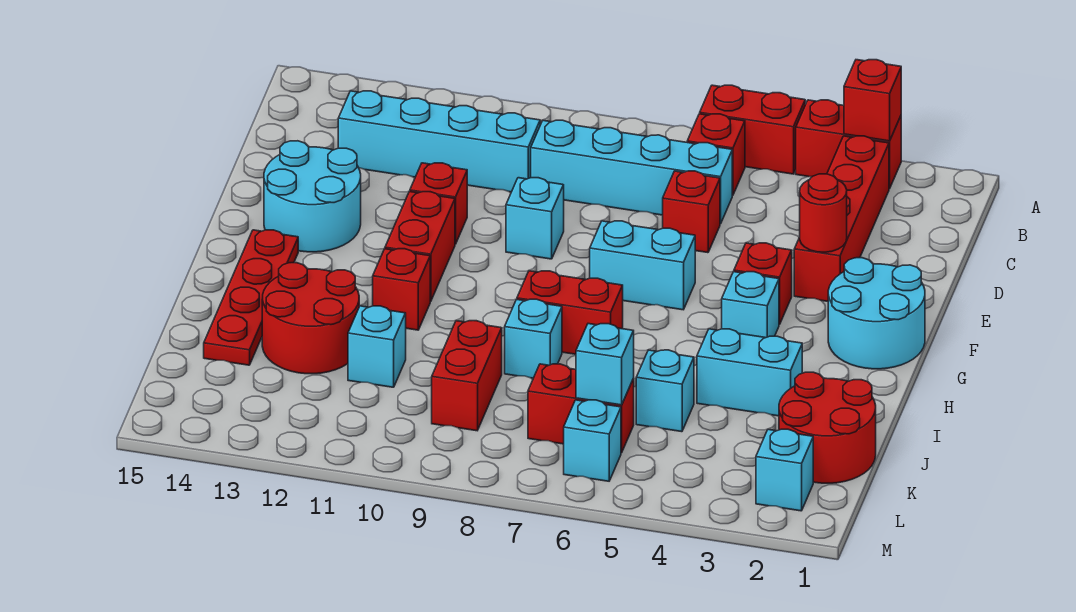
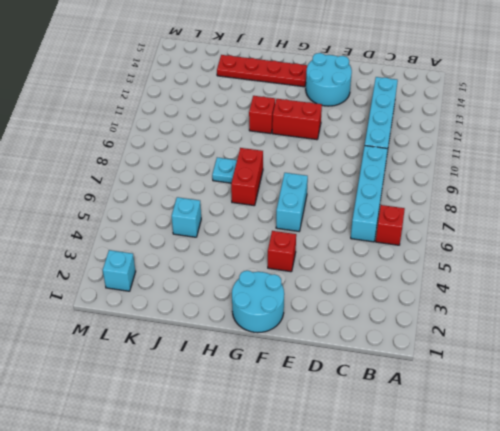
cyan plate I8 level 1 -> cyan brick I8 level 1
none -> red brick A3:A4 level 1
none -> red brick A5:A6 level 1
none -> red brick B3:E3 level 1
none -> red brick D6 level 1

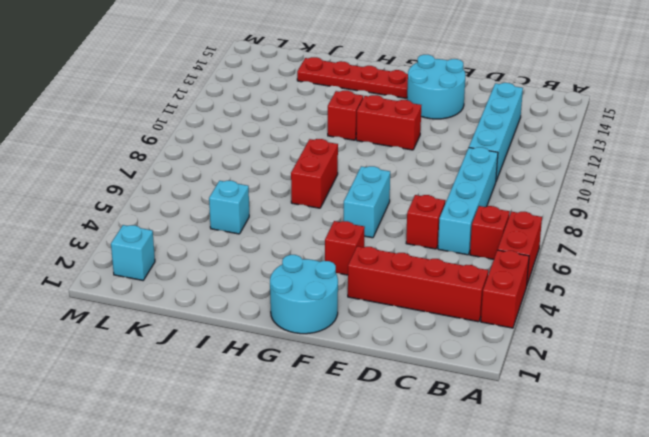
none -> cyan brick E9 level 1
none -> red brick E11 level 1
none -> cyan brick G4 level 1
none -> cyan brick I3:I4 level 1

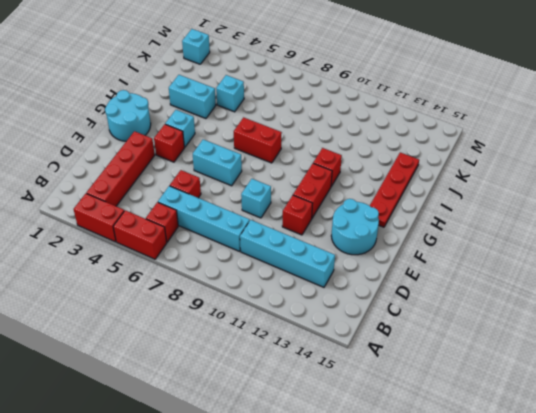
none -> cyan brick I8 level 1
none -> red round brick I12:J13 level 1
none -> red round brick J1:K2 level 1
none -> red brick J9:K9 level 1

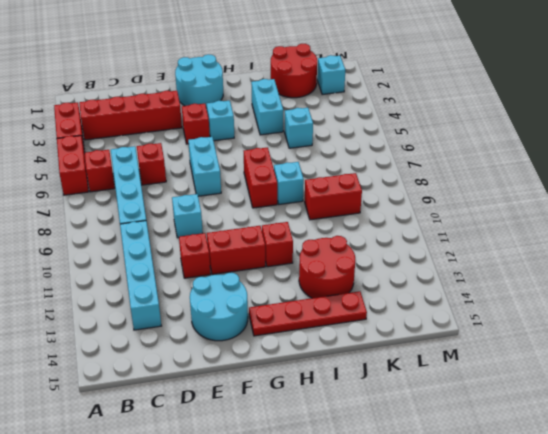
none -> cyan brick J11 level 1
none -> red brick K6:K7 level 1
none -> cyan brick L6 level 1
none -> red brick A3 level 2

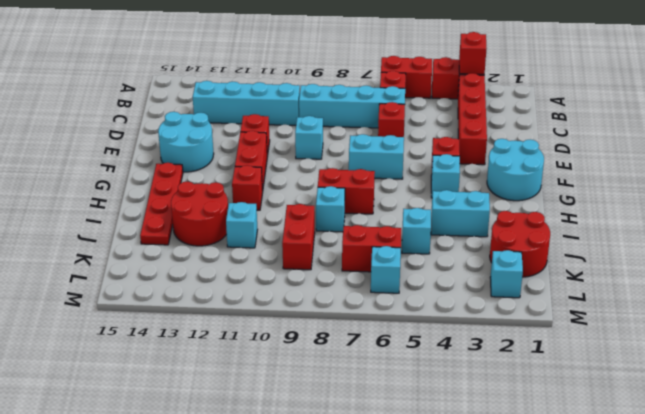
none -> red round brick E3 level 2
none -> cyan brick K6 level 2

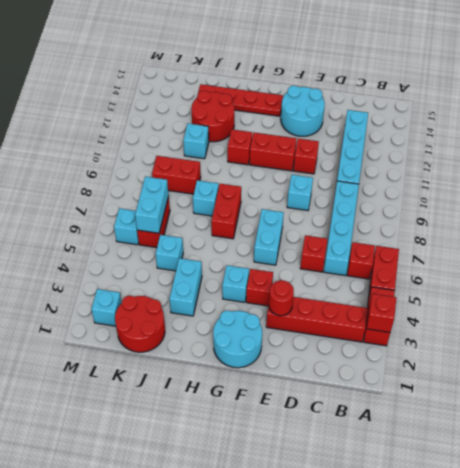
cyan brick K6:K7 level 2 -> cyan brick K6 level 2

